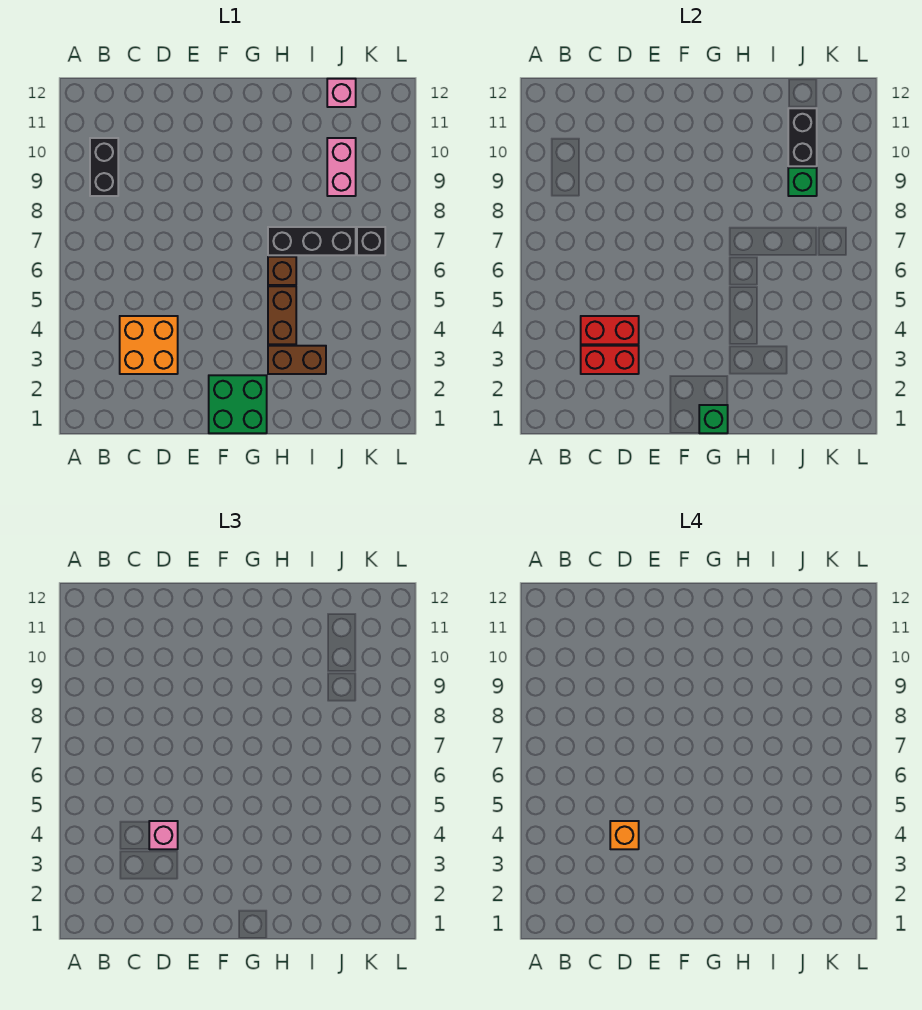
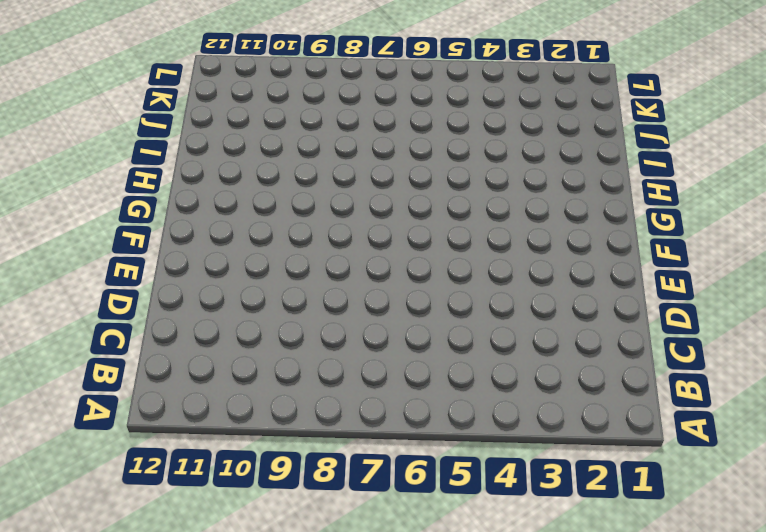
none -> black brick B9:B10 level 1
none -> orange brick C3:D4 level 1
none -> green brick F1:G2 level 1

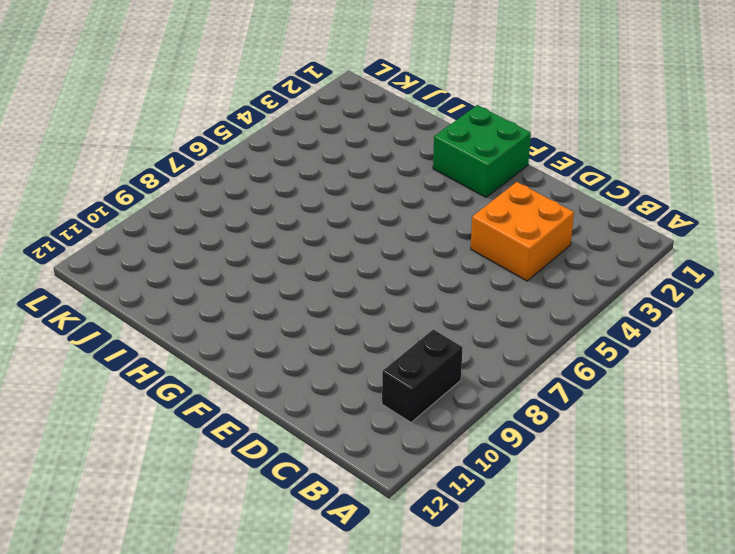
none -> brown brick H3:I3 level 1
none -> brown brick H4:H5 level 1
none -> brown brick H6 level 1

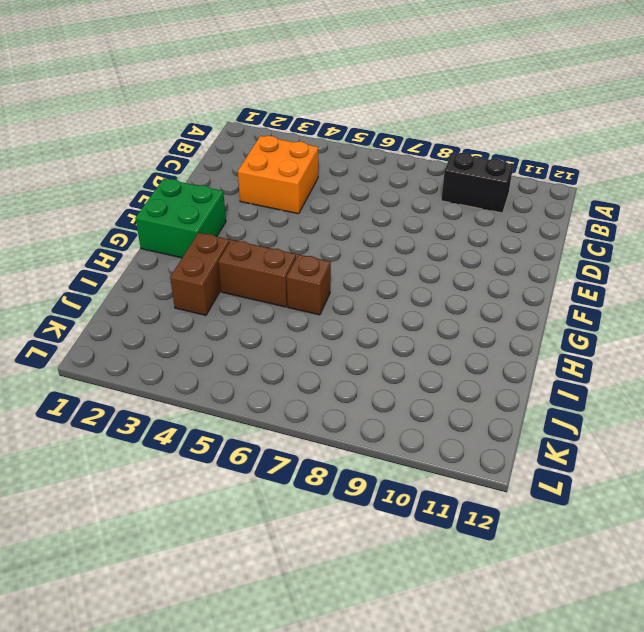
none -> black brick H7:J7 level 1
none -> pink brick J9:J10 level 1
none -> pink brick J12 level 1

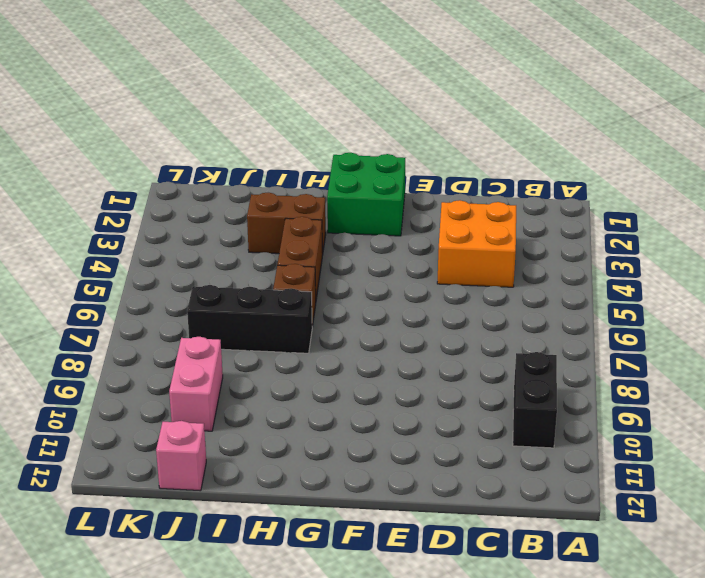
none -> black brick K7 level 1
none -> red brick C3:D3 level 2
none -> red brick C4:D4 level 2

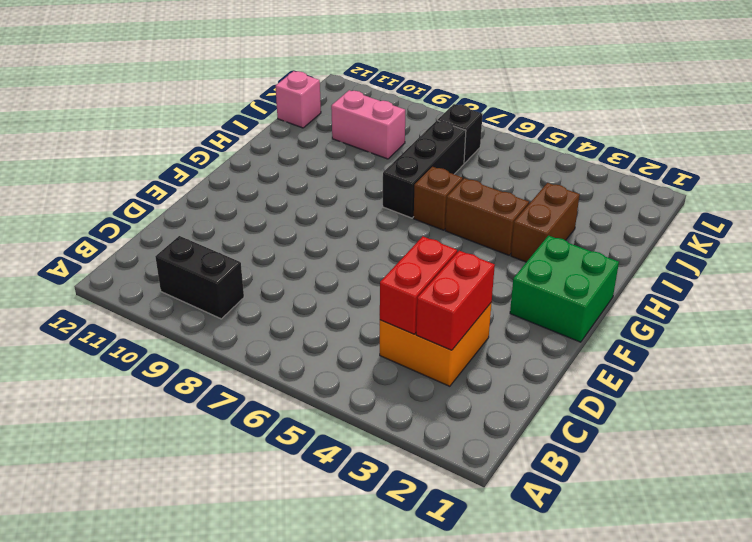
none -> green brick G1 level 2
none -> green brick J9 level 2
none -> black brick J10:J11 level 2

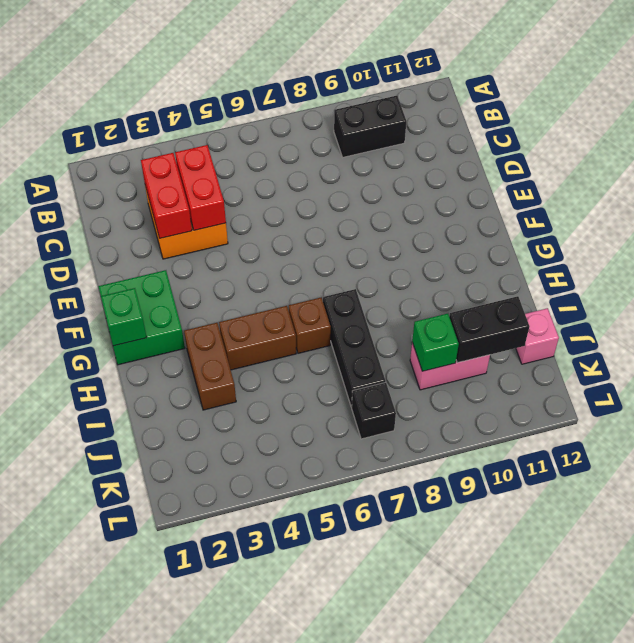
none -> pink brick D4 level 3
none -> orange brick D4 level 4

